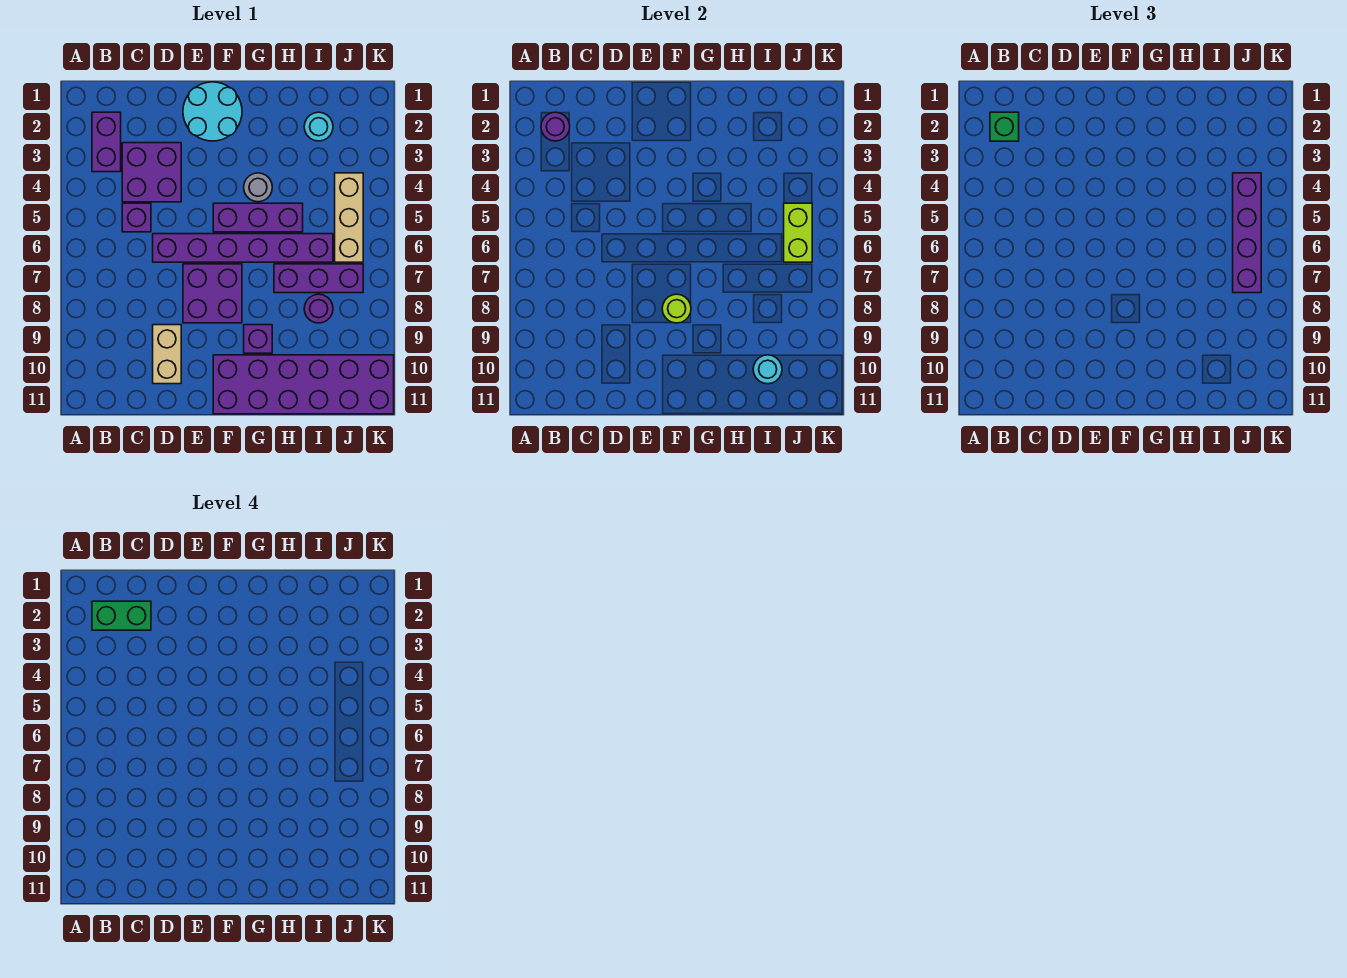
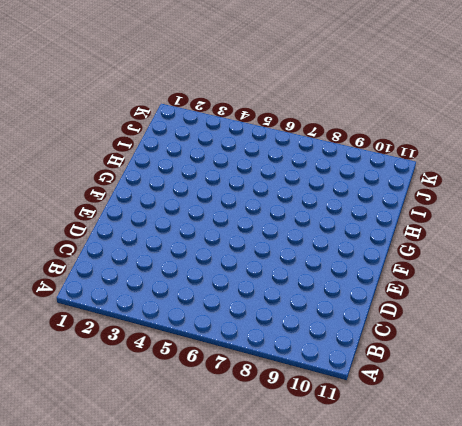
none -> purple brick B2:B3 level 1
none -> purple brick C3:D4 level 1
none -> purple brick C5 level 1

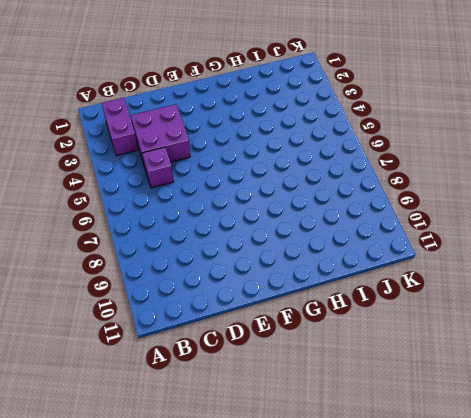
none -> purple brick D6:I6 level 1
none -> tan brick D9:D10 level 1
none -> cyan round brick E1:F2 level 1

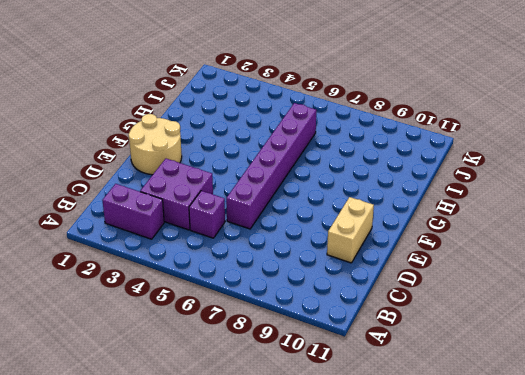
tan brick D10:E10 level 1 -> tan brick D9:D10 level 1
tan round brick E1:F2 level 1 -> cyan round brick E1:F2 level 1
none -> purple brick E7:F8 level 1
none -> purple brick F5:H5 level 1
none -> purple brick F10:K11 level 1

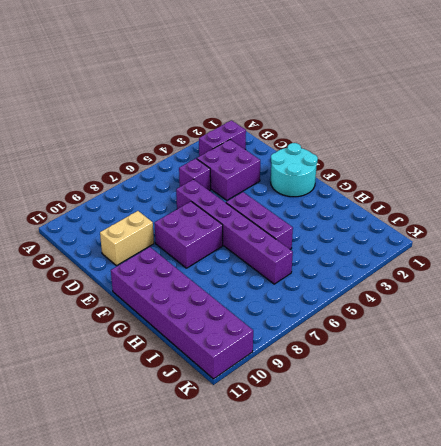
none -> grey round brick G4 level 1
none -> purple brick G9 level 1
none -> purple brick H7:J7 level 1

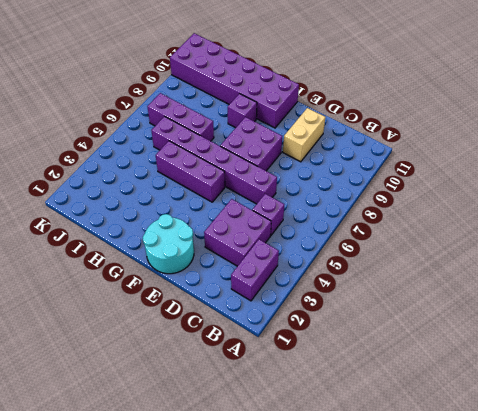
none -> grey round brick G4 level 1
none -> cyan round brick I2 level 1
none -> purple round brick I8 level 1

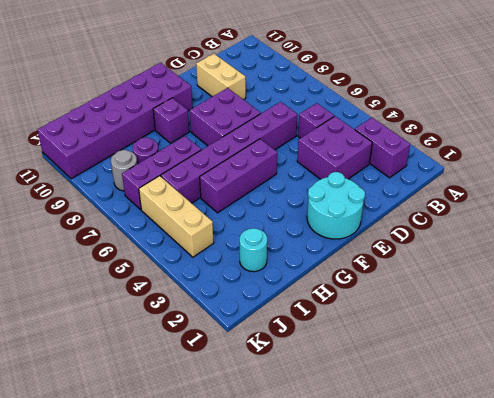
grey round brick J8 level 1 -> grey round brick G4 level 1
none -> purple round brick B2 level 2
none -> lime round brick F8 level 2
none -> cyan round brick I10 level 2

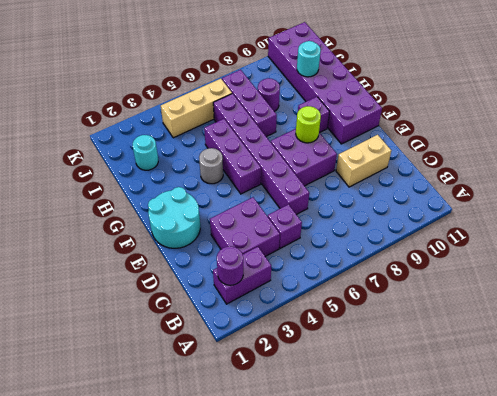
none -> lime brick J5:J6 level 2
none -> green brick B2 level 3
none -> purple brick J4:J7 level 3

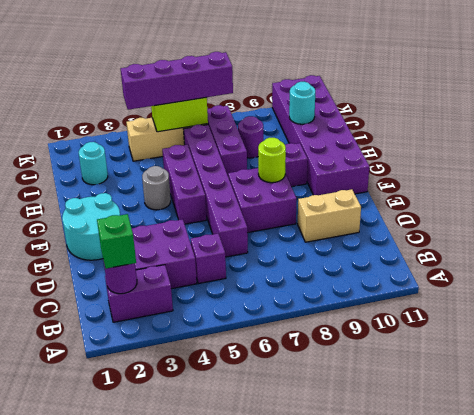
none -> green brick B2:C2 level 4

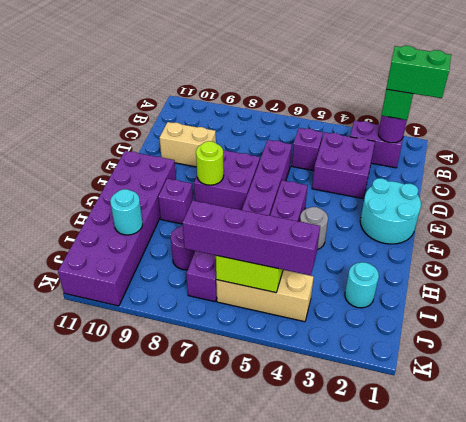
green brick B1:B2 level 4 -> green brick B2:C2 level 4

